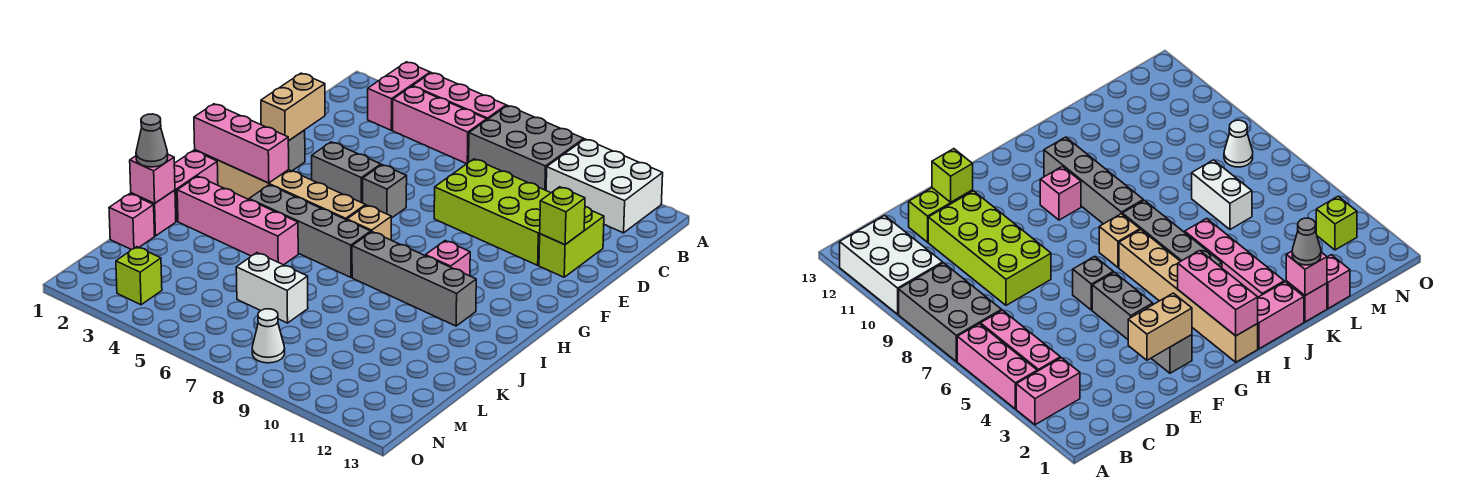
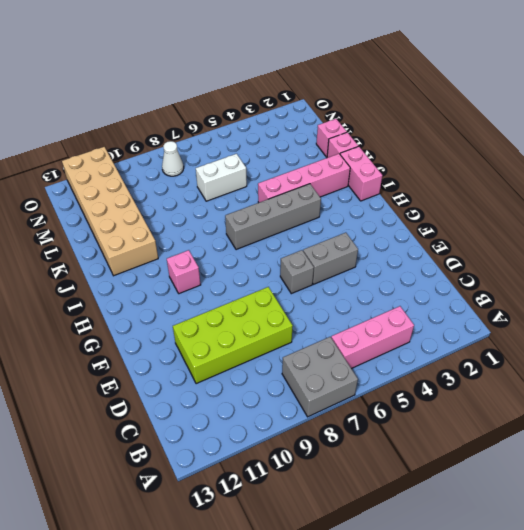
grey brick A7:B8 level 1 -> grey brick A7:B9 level 1
tan brick J11:O12 level 1 -> none
none -> pink brick A3:B3 level 1
none -> pink brick A4:A6 level 1
none -> white brick A10:B12 level 1

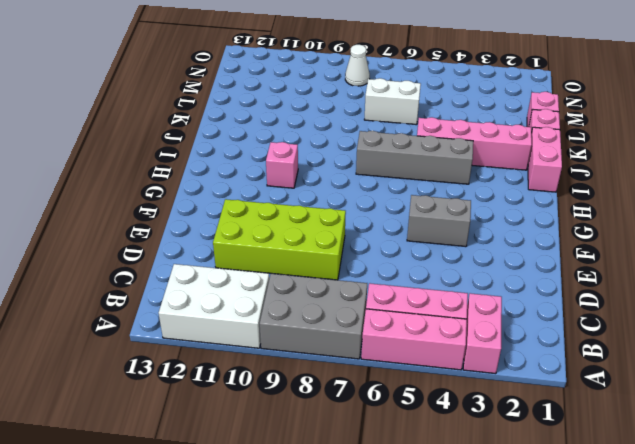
none -> lime brick D12:E12 level 1
none -> grey brick F2 level 1
none -> grey brick F6 level 1

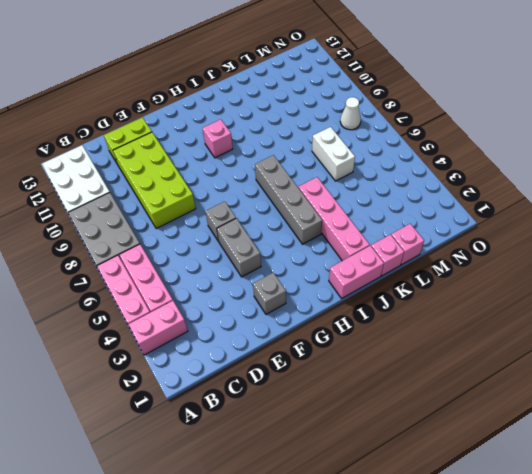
none -> tan brick H1:H6 level 1
none -> tan brick H7 level 1
none -> grey brick I8:I11 level 1

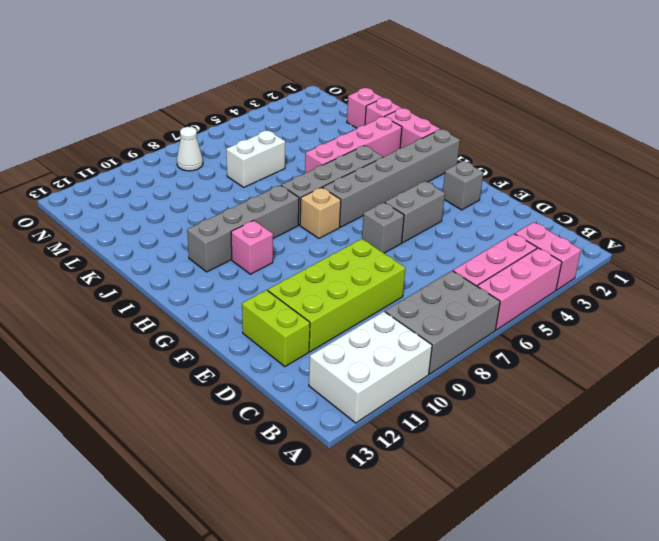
grey brick H1:H6 level 1 -> tan brick H1:H6 level 1
none -> lime brick N3 level 1
none -> tan brick E2:F2 level 2
none -> lime brick E12 level 2

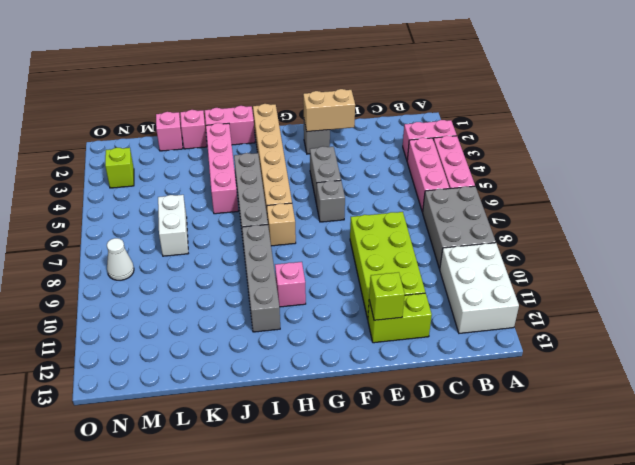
none -> pink brick H1:H3 level 2
none -> pink brick K1 level 2
none -> grey cone K1 level 3

